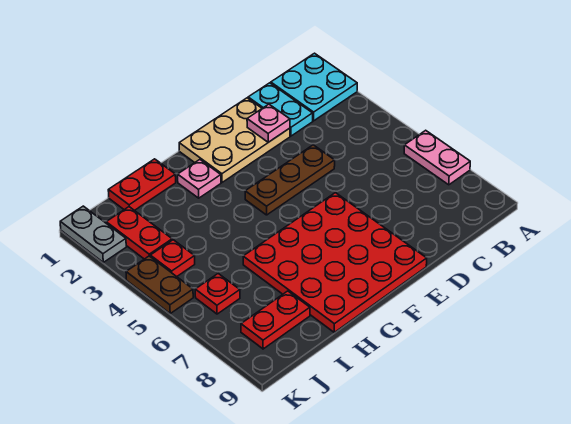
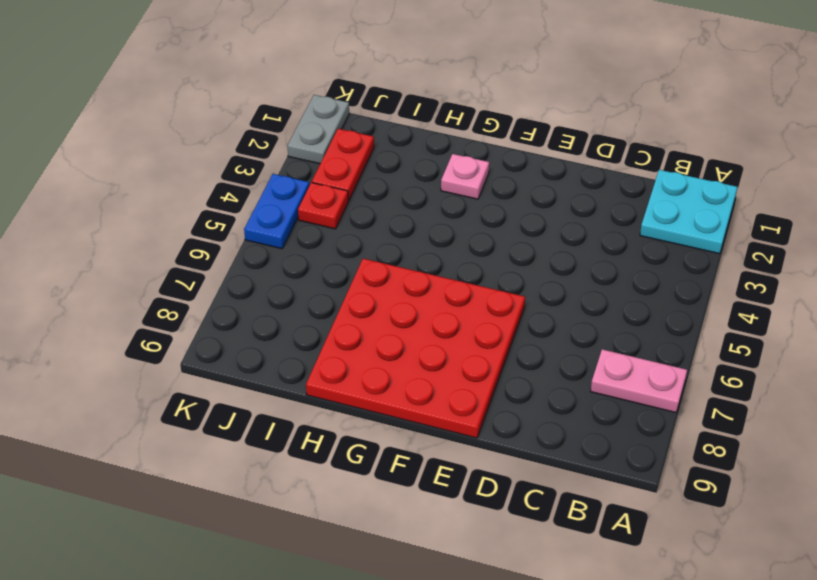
pink plate A7:B7 level 1 -> pink plate A6:A7 level 1
blue plate K4:K5 level 1 -> brown plate K4:K5 level 1
none -> cyan plate C1:C2 level 1
none -> tan plate D1:F2 level 1
none -> brown plate D4:F4 level 1

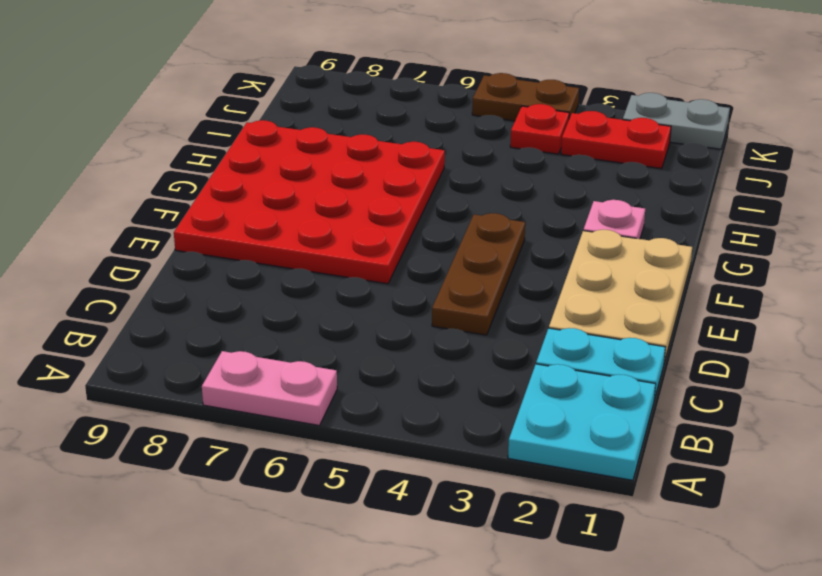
none -> red plate H1:I1 level 1
none -> red plate I8:J8 level 1
none -> red plate J6 level 1

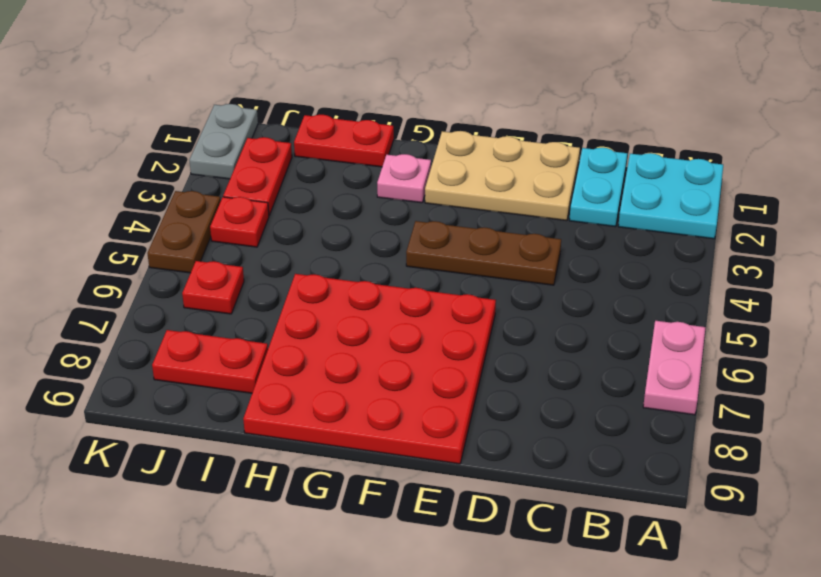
none -> pink plate D2 level 2

